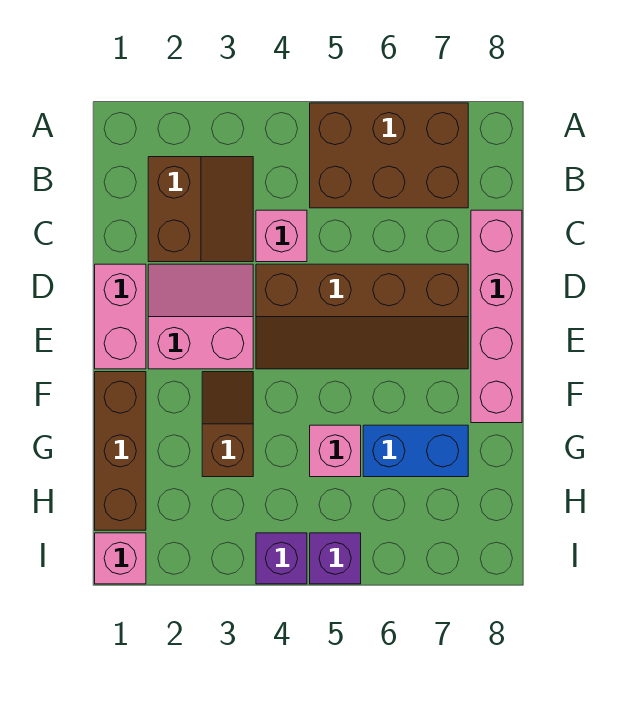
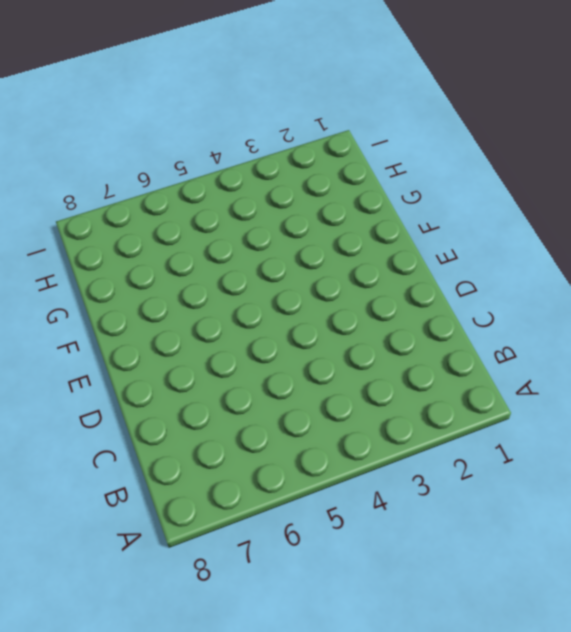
none -> brown brick A5:B7 level 1
none -> brown slope B2:C3 level 1 top 2
none -> pink brick C4 level 1

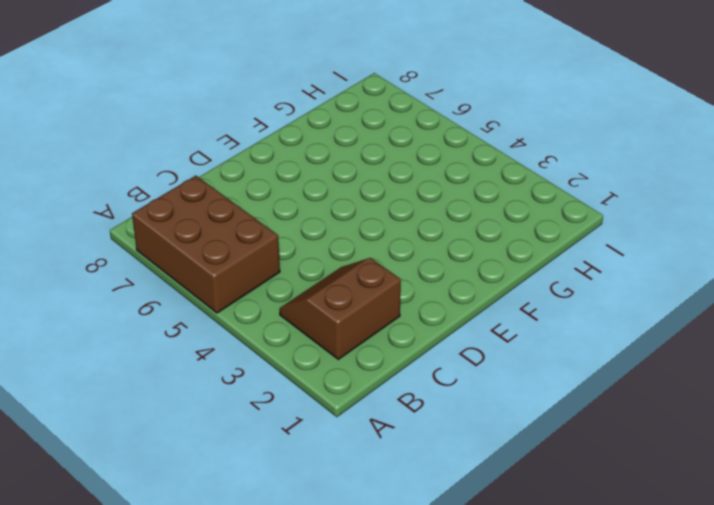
none -> pink brick C4 level 1
none -> pink brick C8:F8 level 1
none -> pink brick D1:E1 level 1

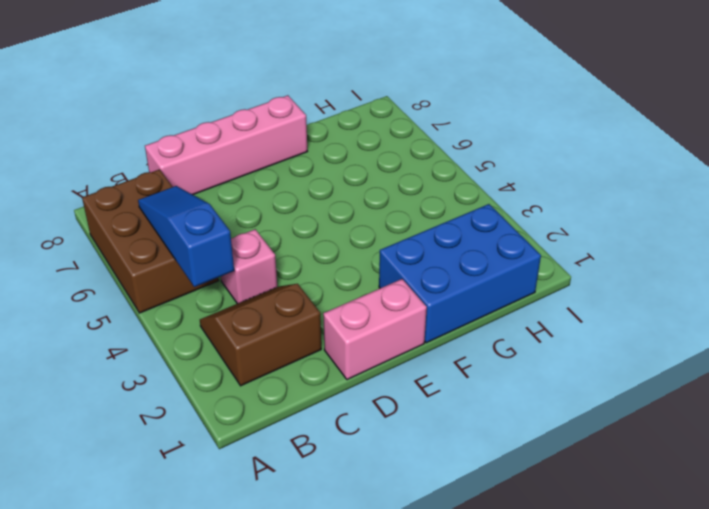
blue slope B4:B6 level 2 top 4 -> none
blue brick F1:H2 level 1 -> brown brick F1:H1 level 1
none -> pink slope D2:E3 level 1 top E
none -> brown slope D4:E7 level 1 top D
none -> brown slope F3:G3 level 1 top G

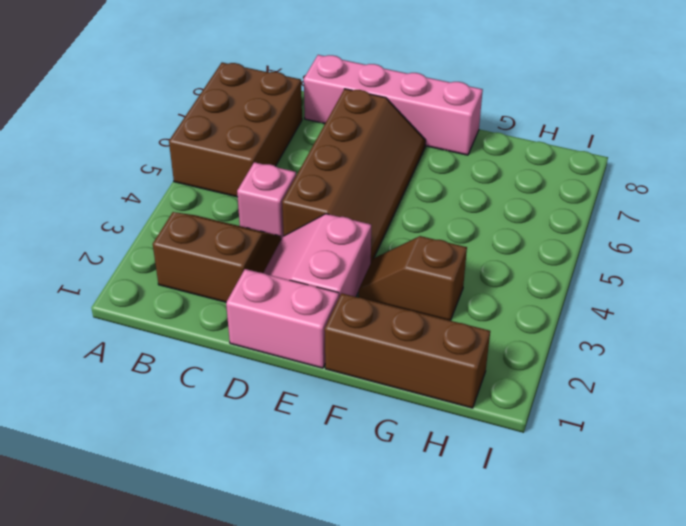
none -> pink brick G5 level 1
none -> blue brick G6:G7 level 1
none -> pink brick I1 level 1

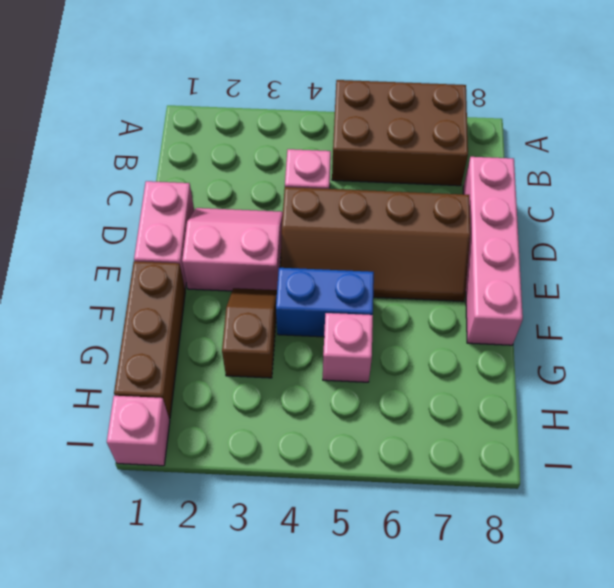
blue brick F4:F5 level 1 -> blue brick G6:G7 level 1
none -> brown slope B2:C3 level 1 top 2
none -> purple brick I4 level 1
none -> purple brick I5 level 1

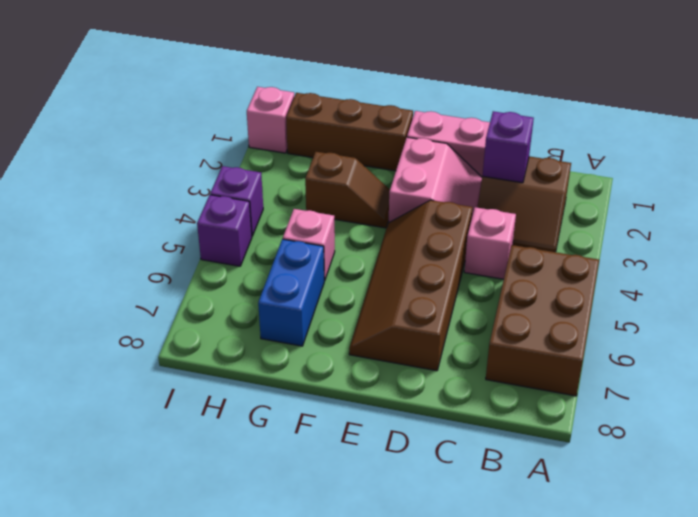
purple brick C2 level 2 -> none
none -> pink brick C8:F8 level 1

